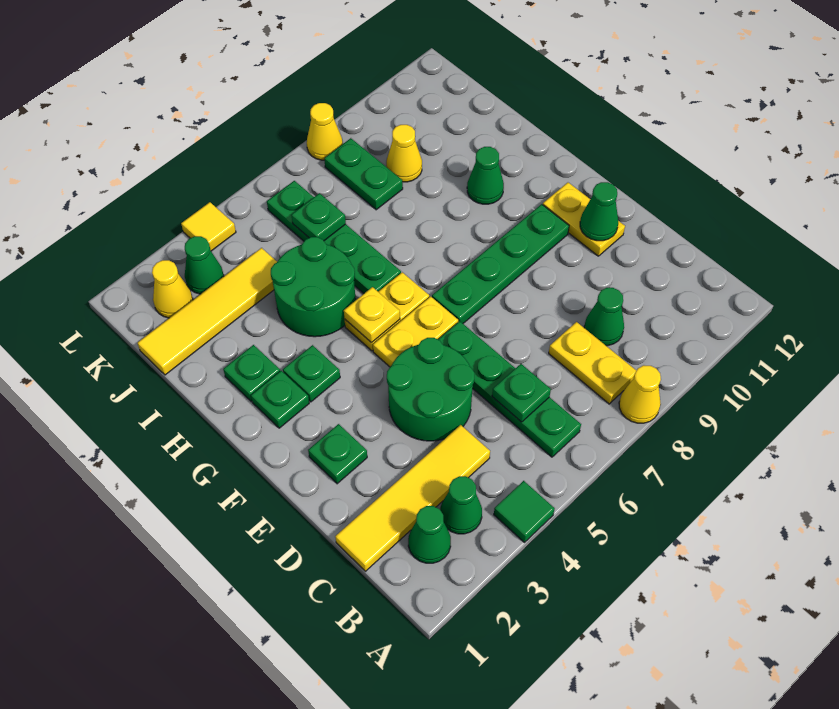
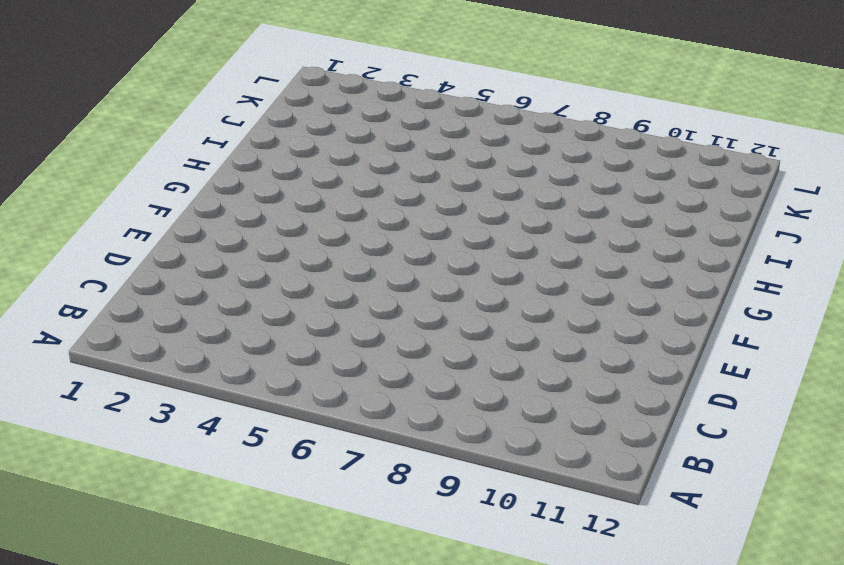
none -> green tile A4 level 1
none -> yellow cone A8 level 1
none -> green cone B2 level 1
none -> green cone B3 level 1

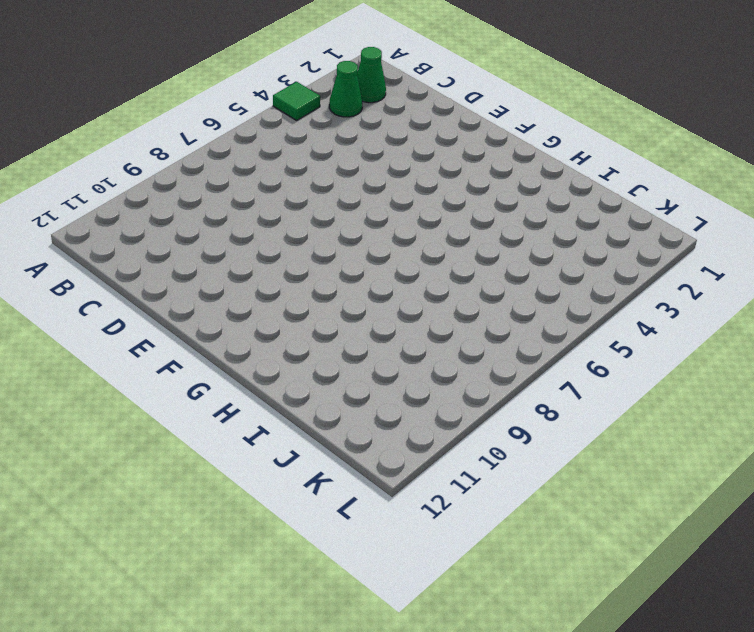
none -> yellow cone A8 level 1
none -> green plate B6:E6 level 1
none -> yellow plate B8:C8 level 1
none -> yellow tile C1:C4 level 1

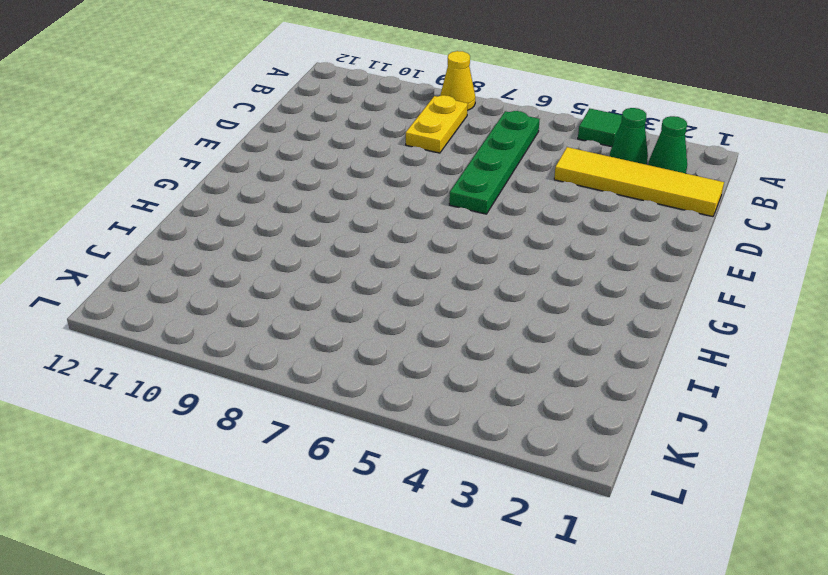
none -> green cone C9 level 1
none -> green round brick D4:E5 level 1
none -> green plate E2 level 1
none -> yellow plate E11:F11 level 1

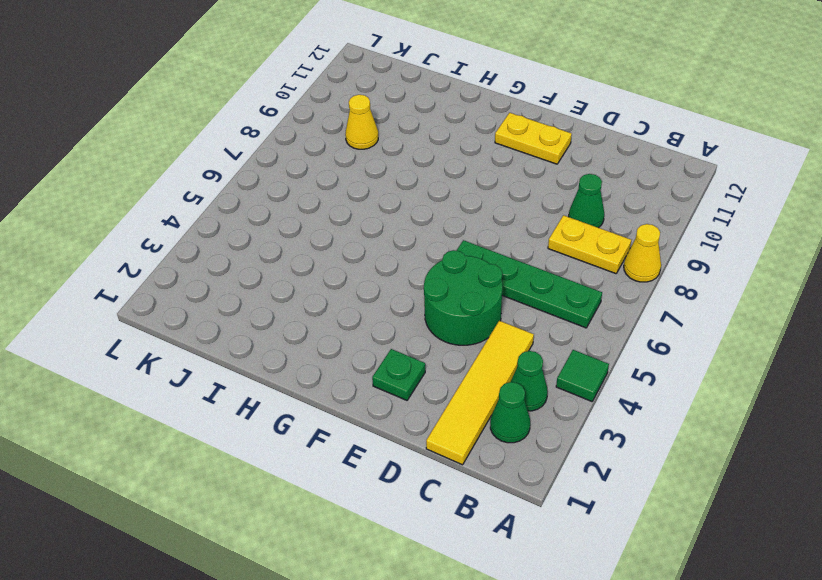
none -> yellow plate F5:F6 level 1
none -> green plate F7:F10 level 1
none -> green plate G2 level 1
none -> green plate G3 level 1

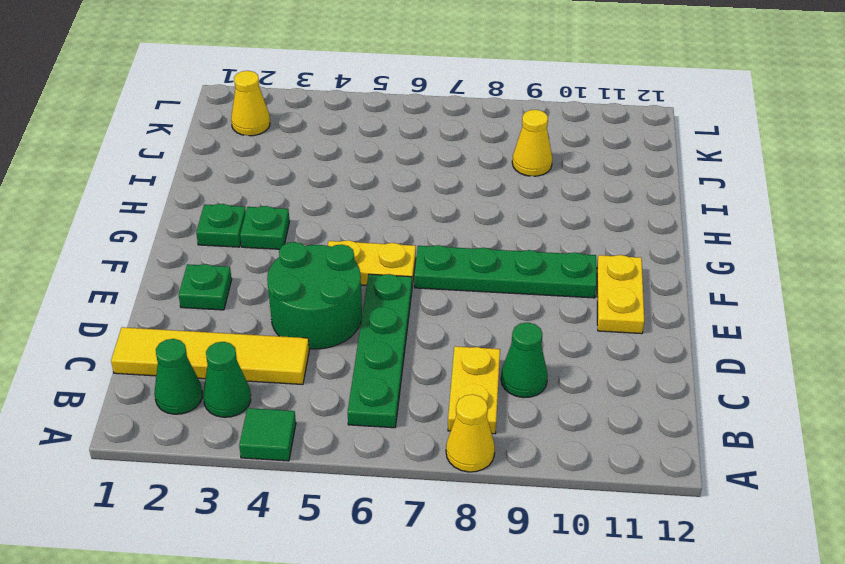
none -> yellow plate G5:G6 level 1
none -> green plate H2 level 1
none -> green round brick H4:I5 level 1
none -> green plate H6:K6 level 1

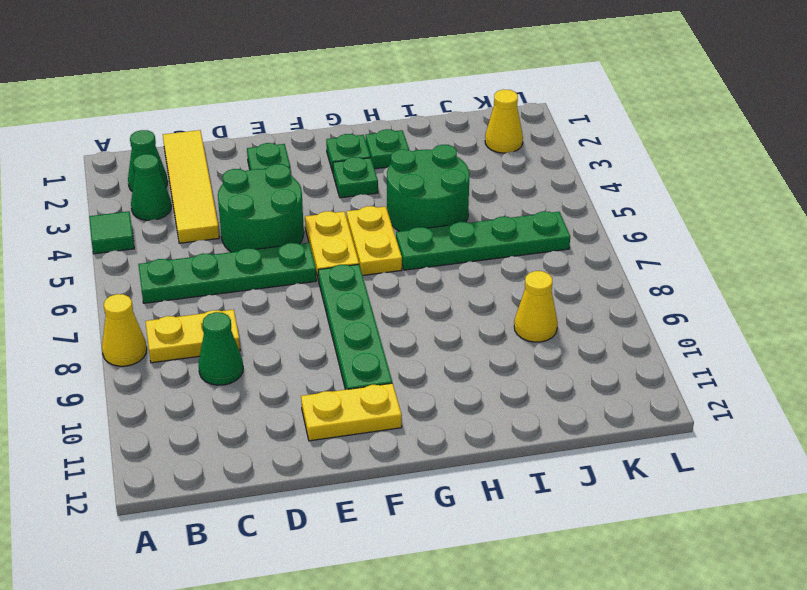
none -> green cone H10 level 1
none -> yellow tile J1:J4 level 1
none -> green plate J8:K8 level 1
none -> green cone K3 level 1

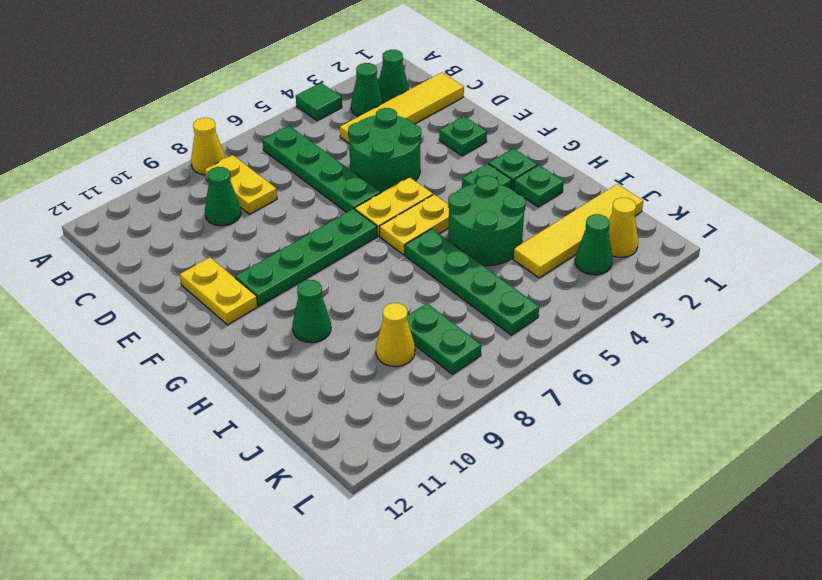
none -> yellow tile L4 level 1
none -> yellow cone L8 level 1
none -> green plate C6 level 2
none -> green cone E11 level 2

